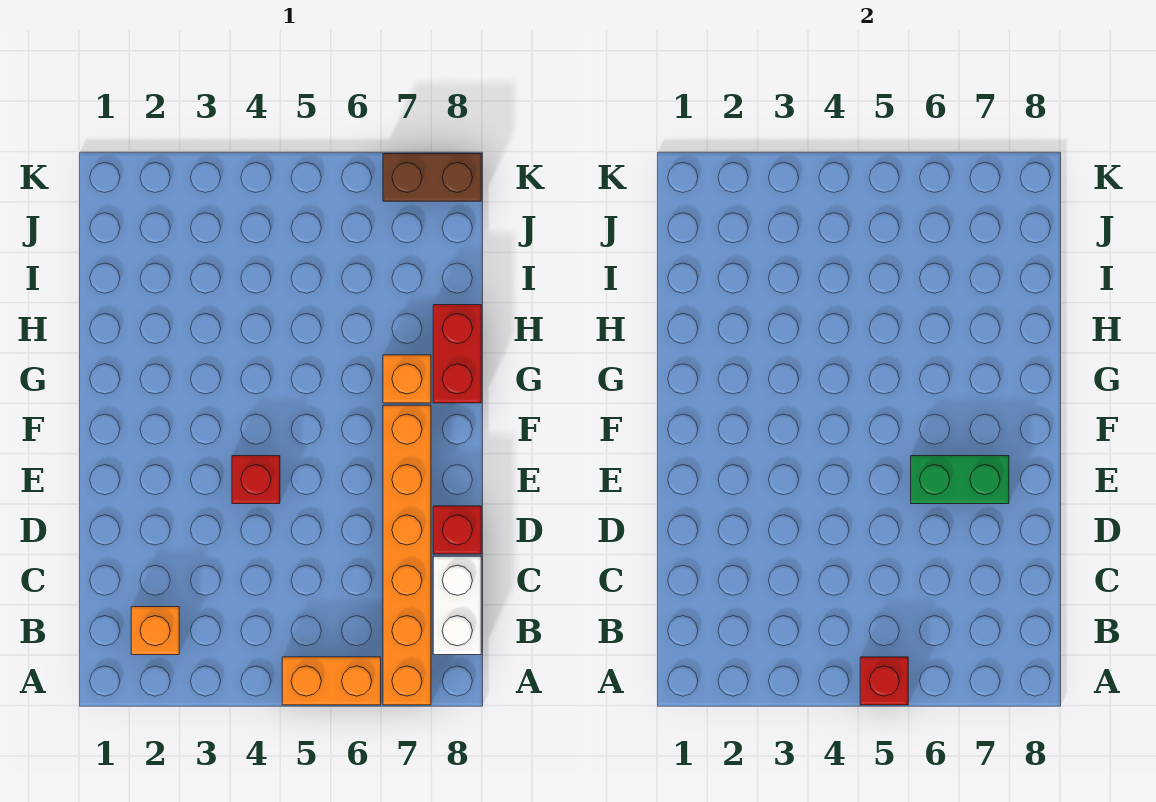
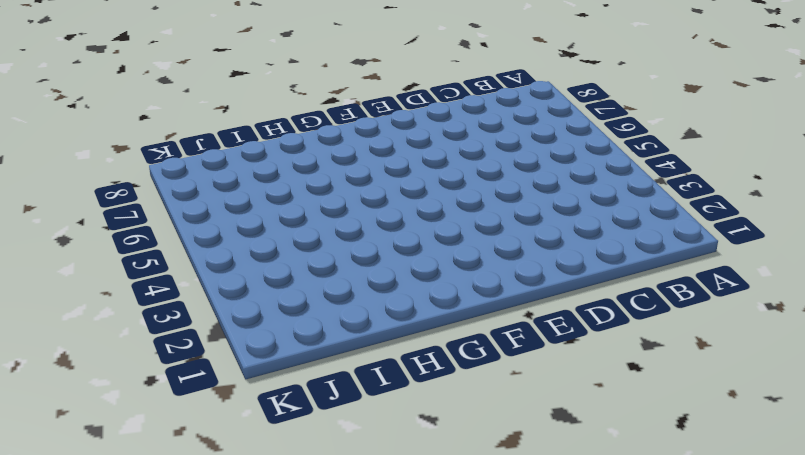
none -> orange brick A5:A6 level 1
none -> orange brick A7:F7 level 1

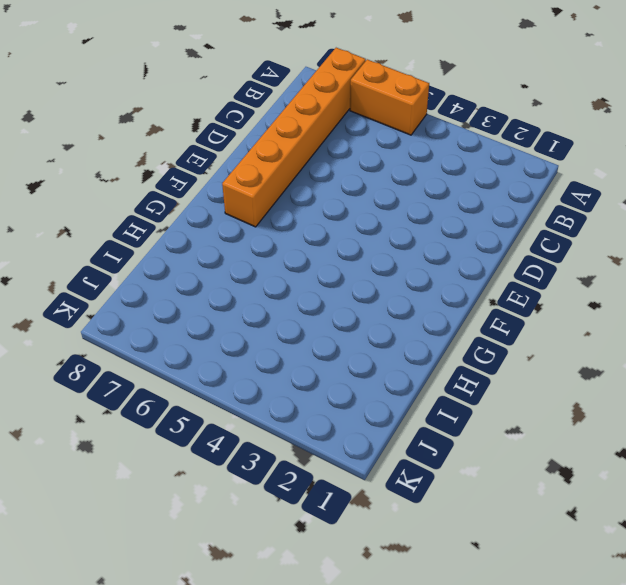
none -> orange brick B2 level 1
none -> white brick B8:C8 level 1

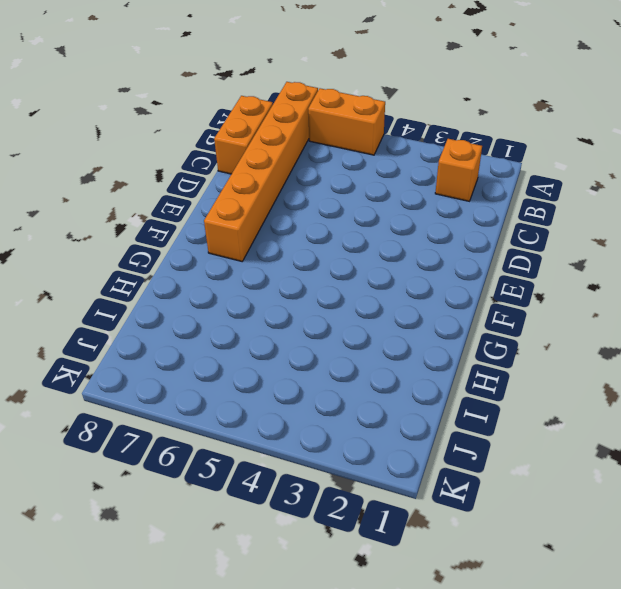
orange brick B8:C8 level 1 -> white brick B8:C8 level 1
none -> red brick D8 level 1
none -> red brick E4 level 1

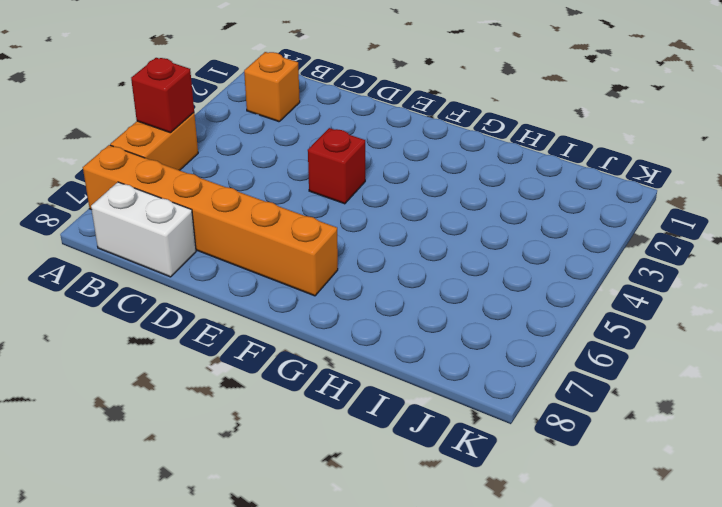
none -> red brick D8 level 1
none -> orange brick G7 level 1

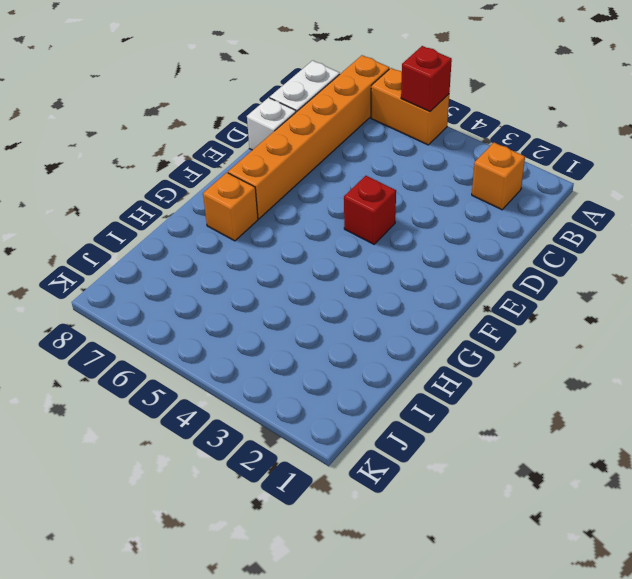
white brick D8 level 1 -> red brick D8 level 1
none -> red brick G8:H8 level 1
none -> brown brick K7:K8 level 1

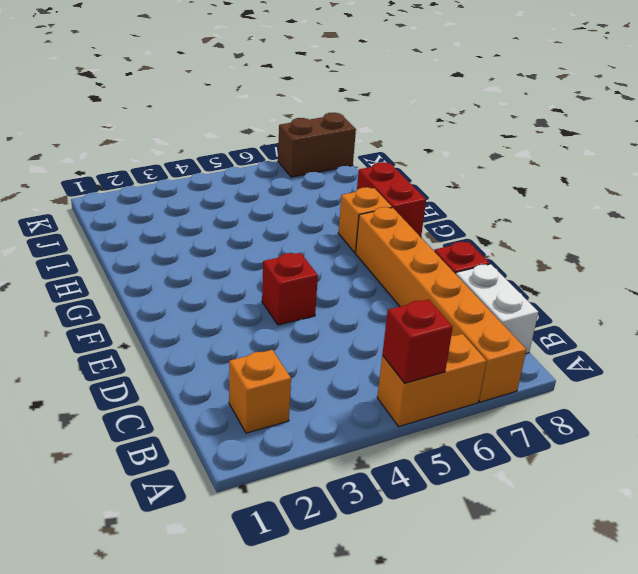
none -> green brick E6:E7 level 2

